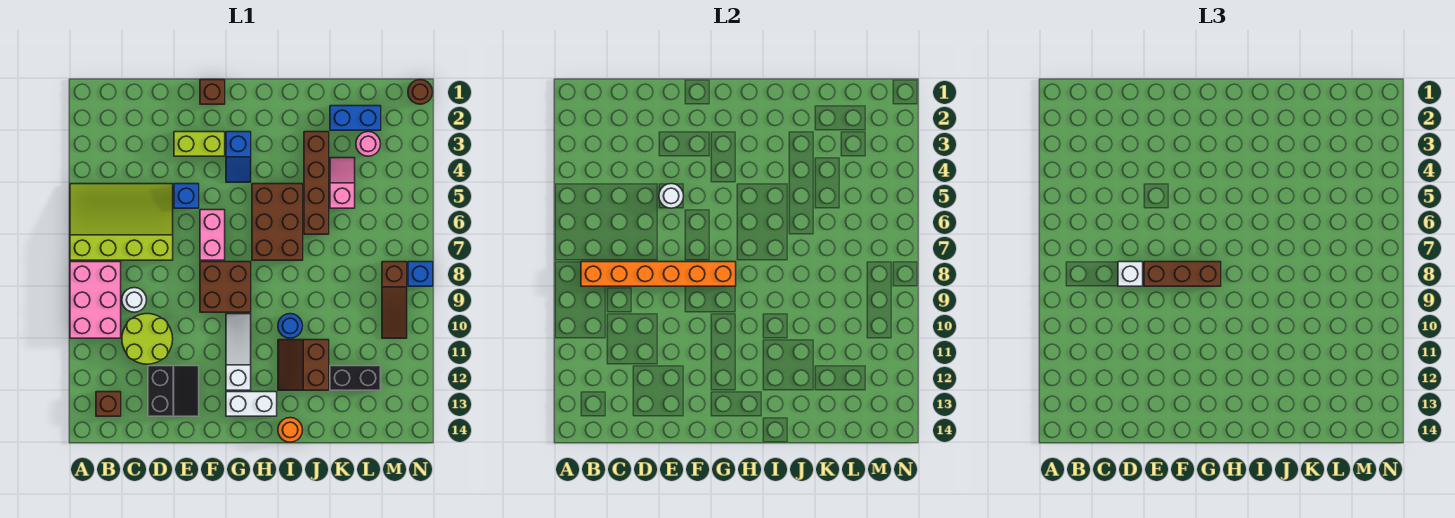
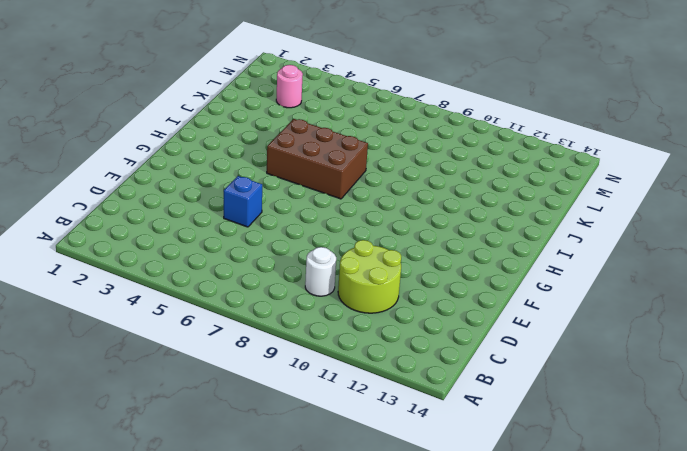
none -> lime slope A5:D7 level 1 top 7
none -> pink brick A8:B10 level 1
none -> brown brick B13 level 1
none -> black slope D12:E13 level 1 top D

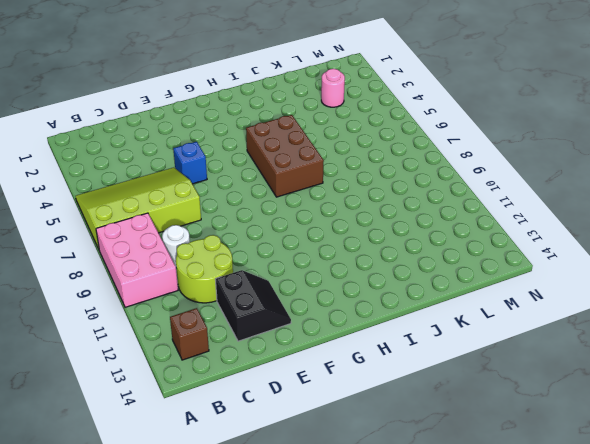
none -> lime brick E3:F3 level 1
none -> brown brick F1 level 1
none -> pink brick F6:F7 level 1
none -> brown brick F8:G9 level 1

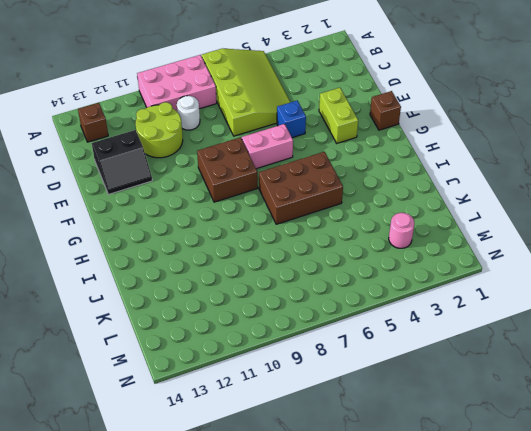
none -> blue slope G3:G4 level 1 top 3
none -> white slope G10:G12 level 1 top 12
none -> white brick G13:H13 level 1
none -> blue round brick I10 level 1

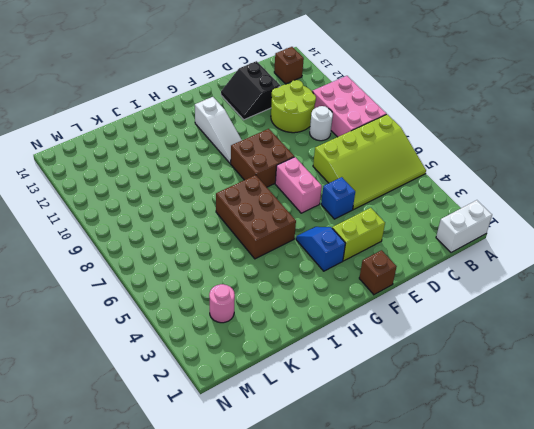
white brick A1:B1 level 1 -> white brick G13:H13 level 1
none -> blue round brick I10 level 1
none -> brown slope I11:J12 level 1 top J
none -> orange round brick I14 level 1
none -> brown brick J3:J6 level 1

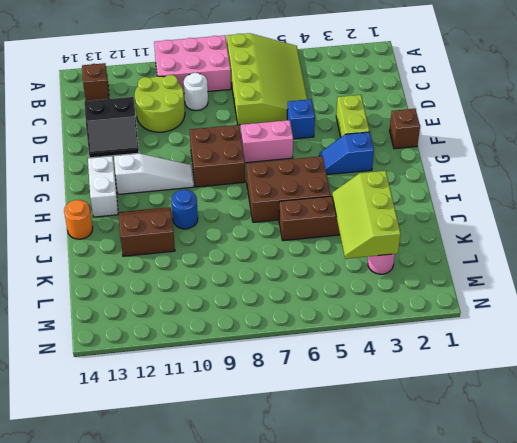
lime slope J3:L4 level 2 top 3 -> none
none -> blue brick K2:L2 level 1
none -> pink slope K4:K5 level 1 top 5
none -> black brick K12:L12 level 1
none -> brown slope M8:M10 level 1 top 8

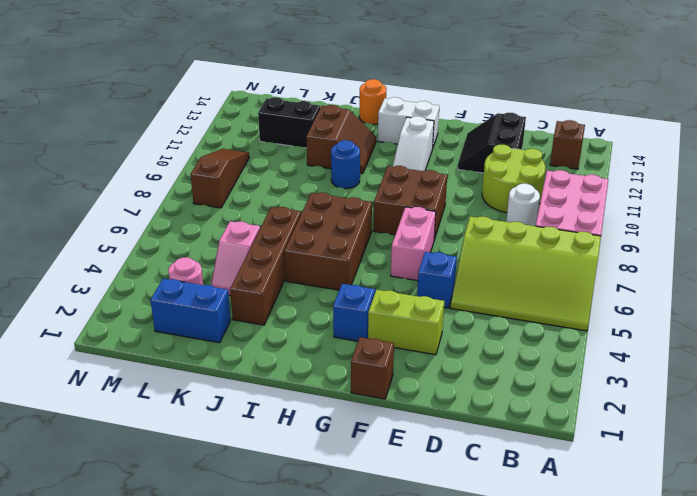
none -> brown round brick N1 level 1
none -> blue brick N8 level 1
none -> orange brick B8:G8 level 2
none -> white round brick E5 level 2

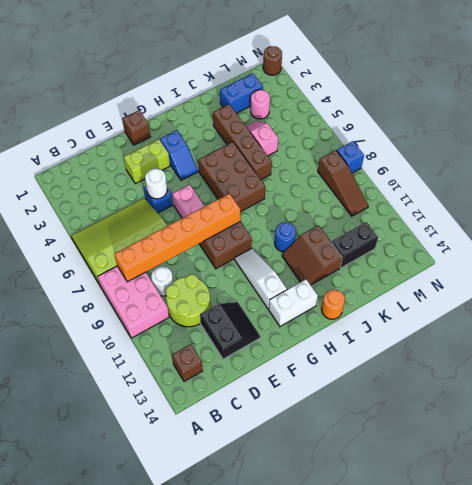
none -> white brick D8 level 3
none -> brown brick E8:G8 level 3

